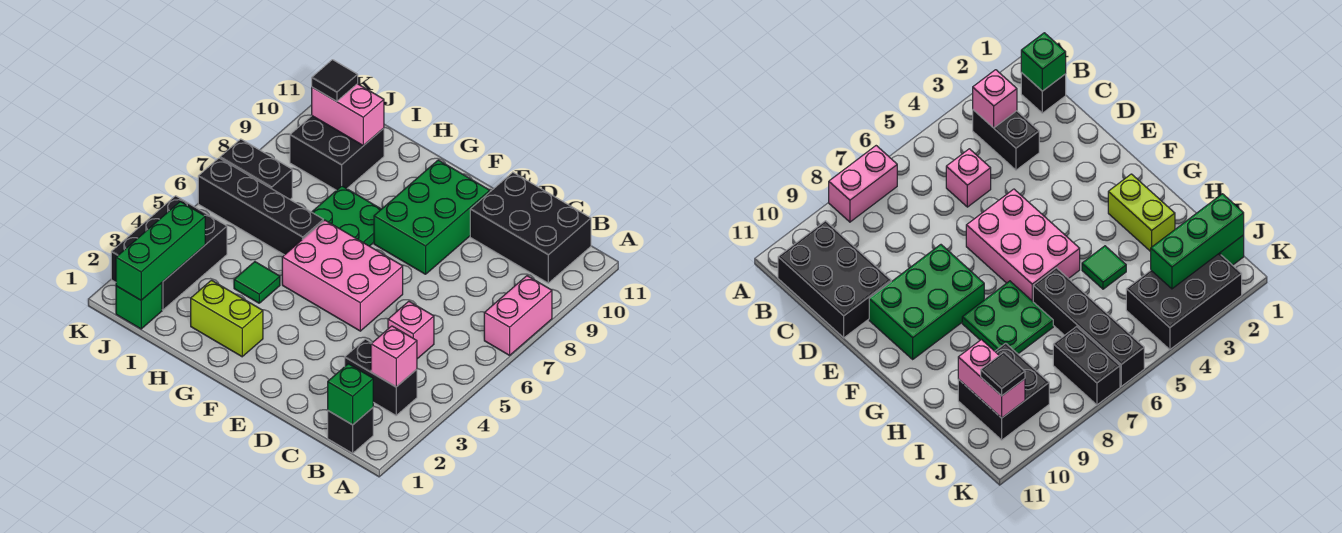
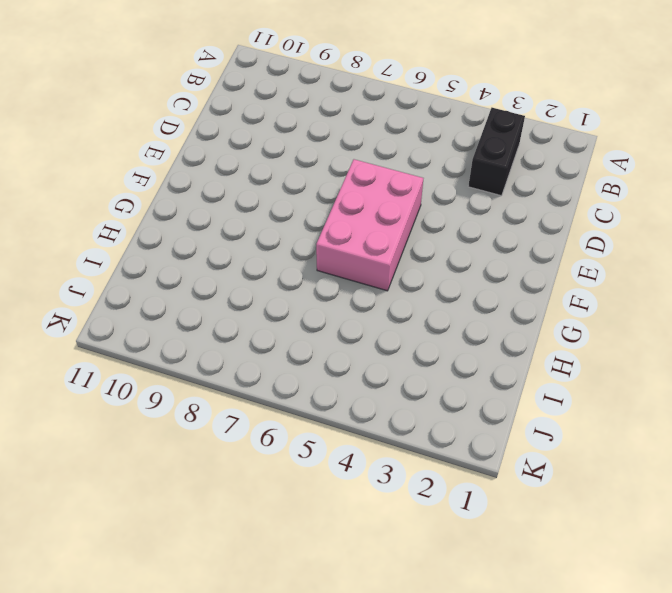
none -> pink brick A7:A8 level 1
none -> black brick B1 level 1
none -> black brick B10:D11 level 1

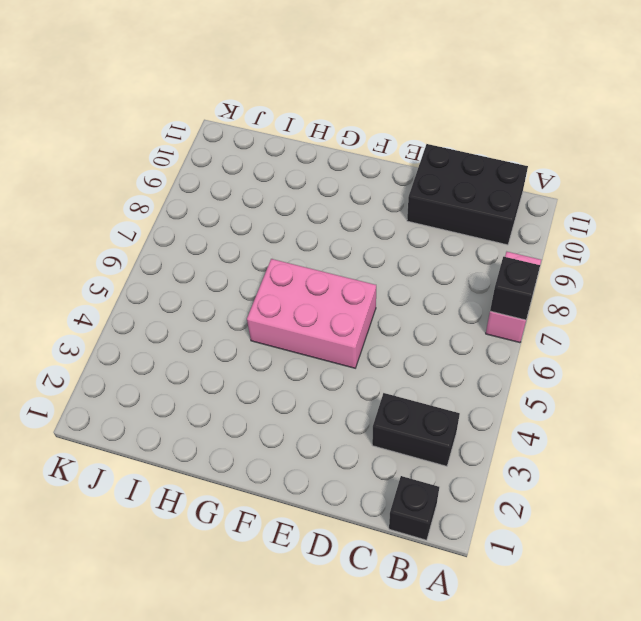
black brick A7 level 2 -> none
none -> pink brick C5 level 1
none -> green brick E8:F10 level 1
none -> lime brick G2:H2 level 1

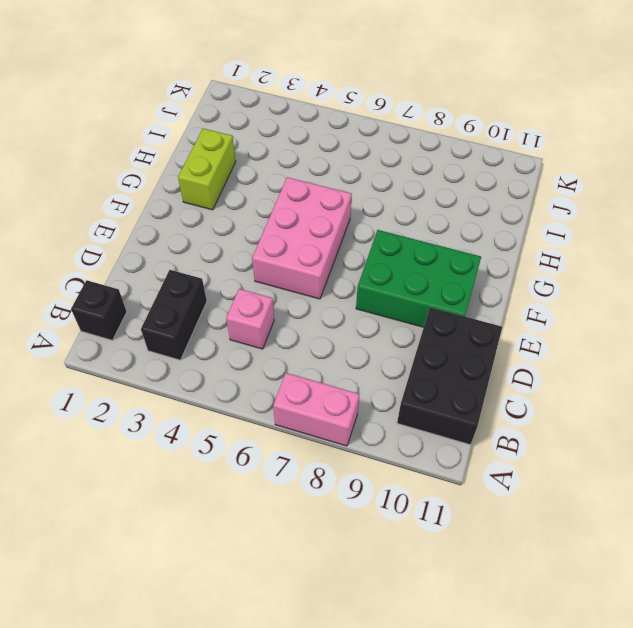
none -> green plate G7:H8 level 1
none -> green tile H4 level 1
none -> black brick H6:K6 level 1

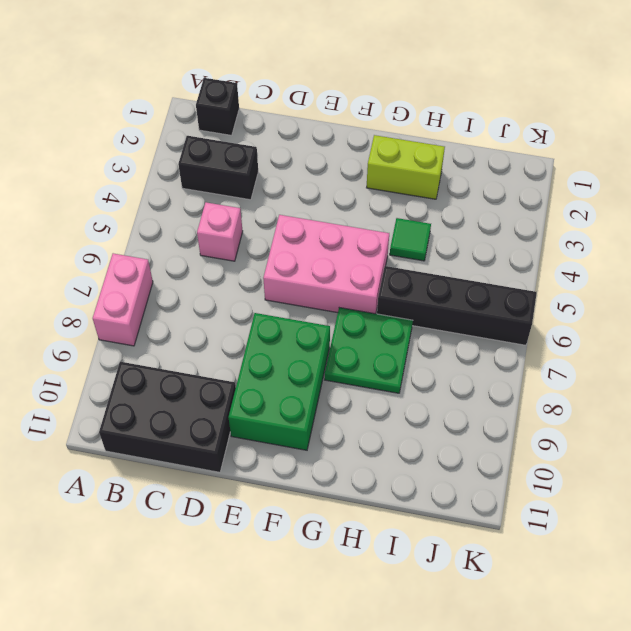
none -> black brick I9:J10 level 1
none -> green brick J1 level 1
none -> black brick J2:K4 level 1

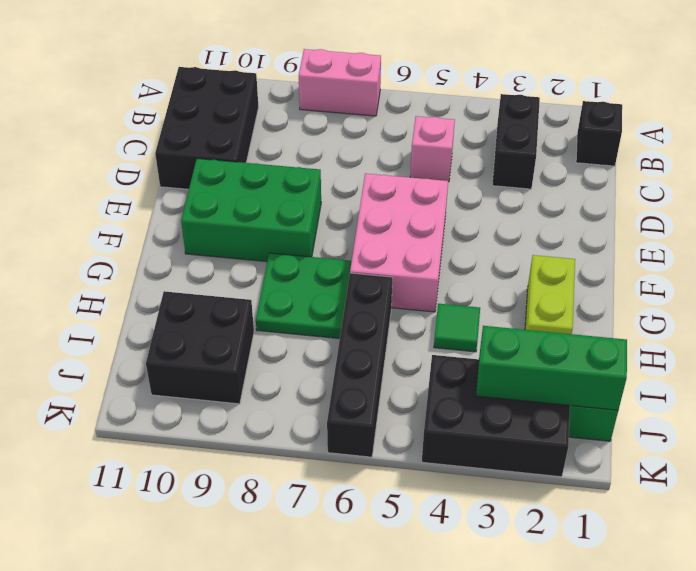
none -> black brick J7:K7 level 1
none -> green brick B1 level 2
none -> pink brick B3 level 2

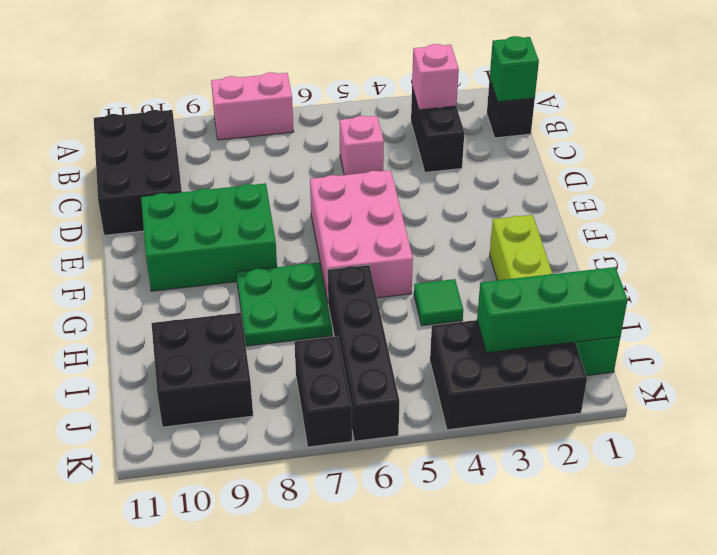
none -> pink brick I10:J10 level 2
none -> black tile J10 level 3

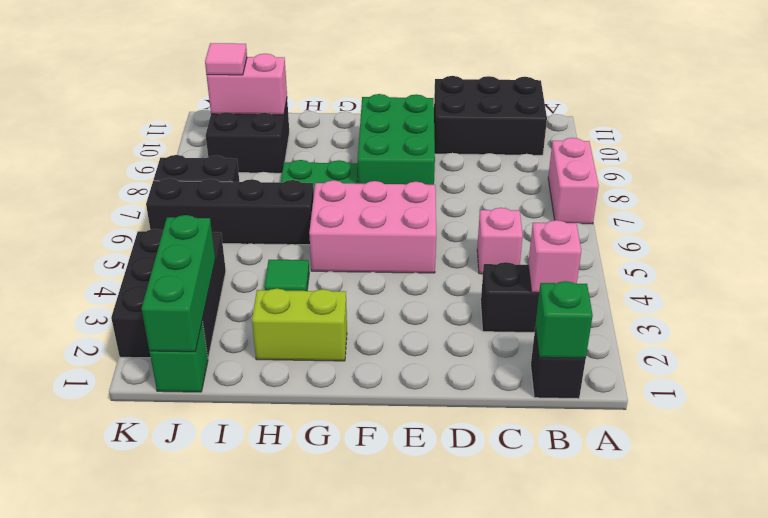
pink tile J10 level 3 -> black tile J10 level 3

